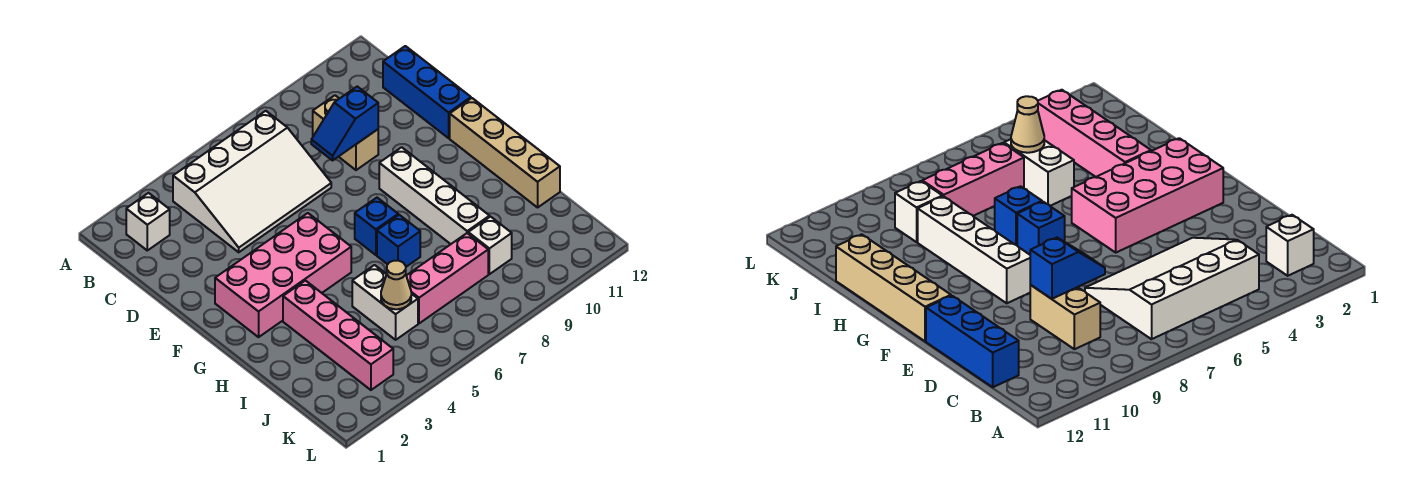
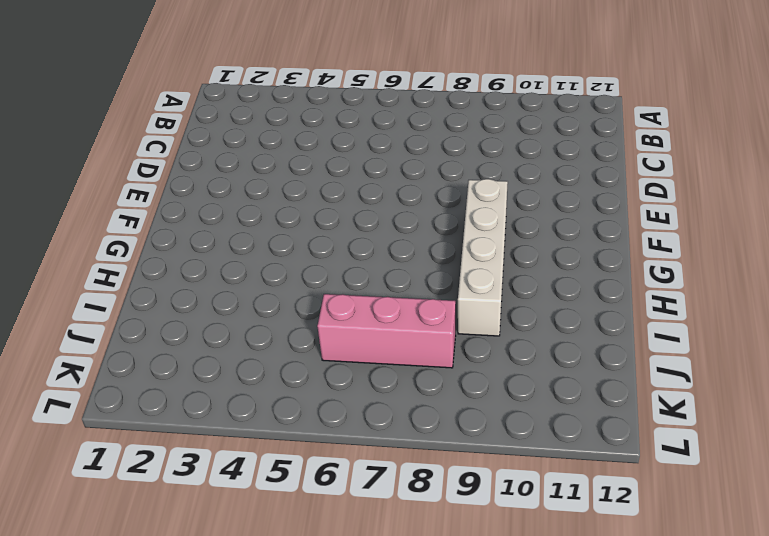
none -> white brick B2 level 1
none -> white slope B4:D7 level 1 top B
none -> tan brick C9:D9 level 1

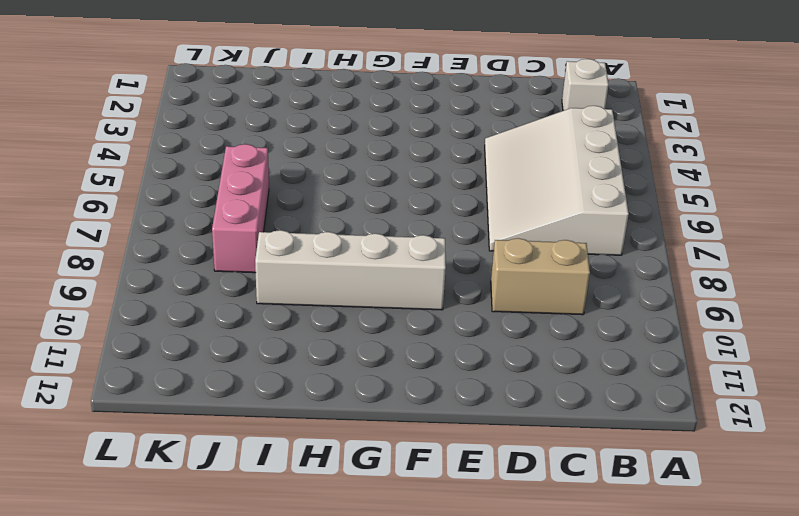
none -> blue brick C12:E12 level 1
none -> pink brick F2:G5 level 1
none -> tan brick F12:I12 level 1

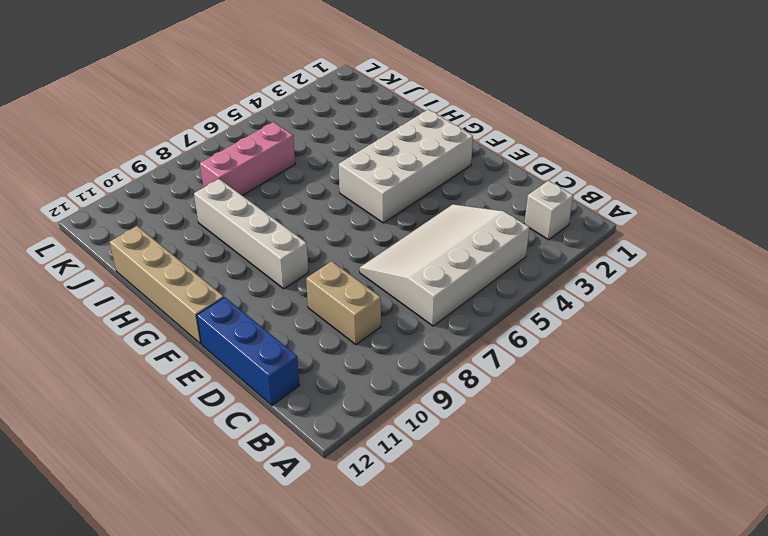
white brick F2:G5 level 1 -> pink brick F2:G5 level 1
none -> blue brick G7 level 1
none -> pink brick H3:K3 level 1
none -> blue brick H7 level 1

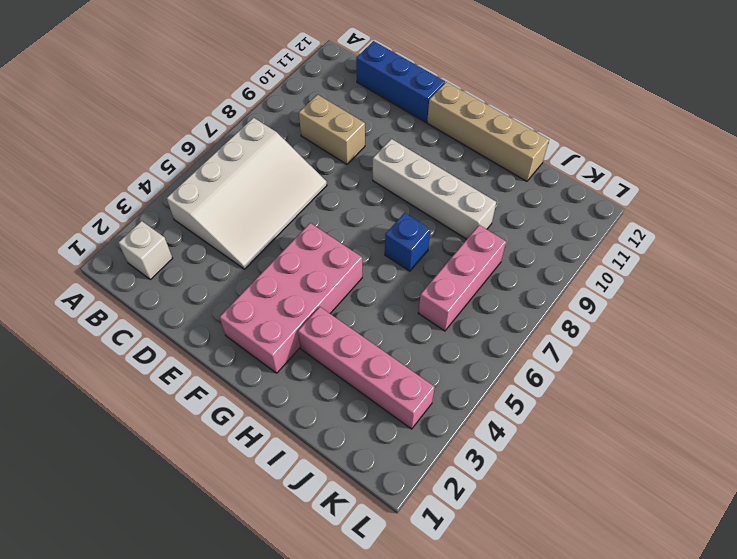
none -> blue brick G7 level 1
none -> white brick I5:J5 level 1
none -> white brick J9 level 1

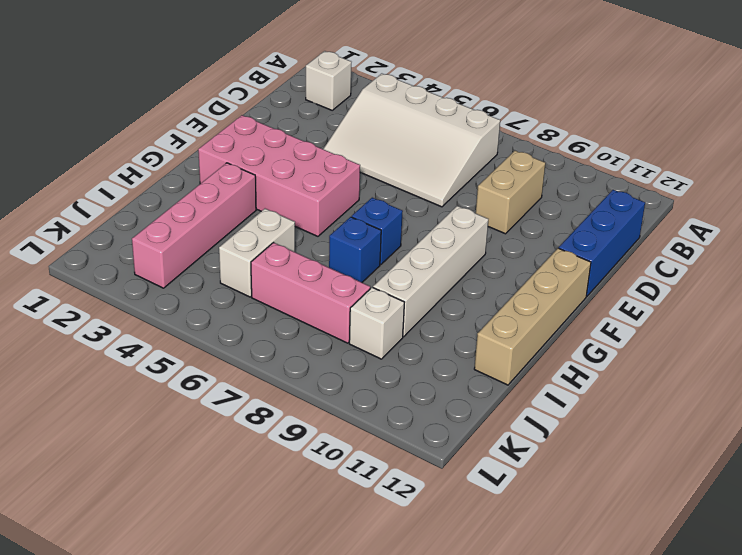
none -> blue slope D8:D9 level 2 top 9
none -> tan cone J5 level 2

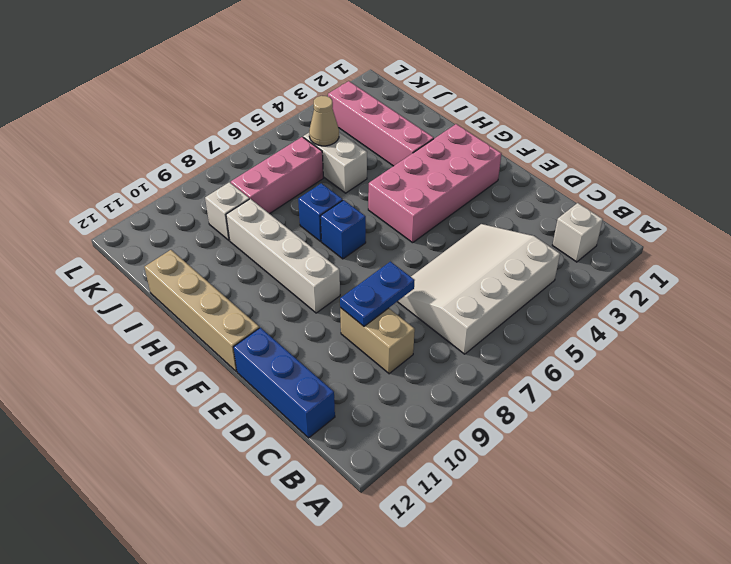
blue plate D8:D9 level 2 -> blue slope D8:D9 level 2 top 9

